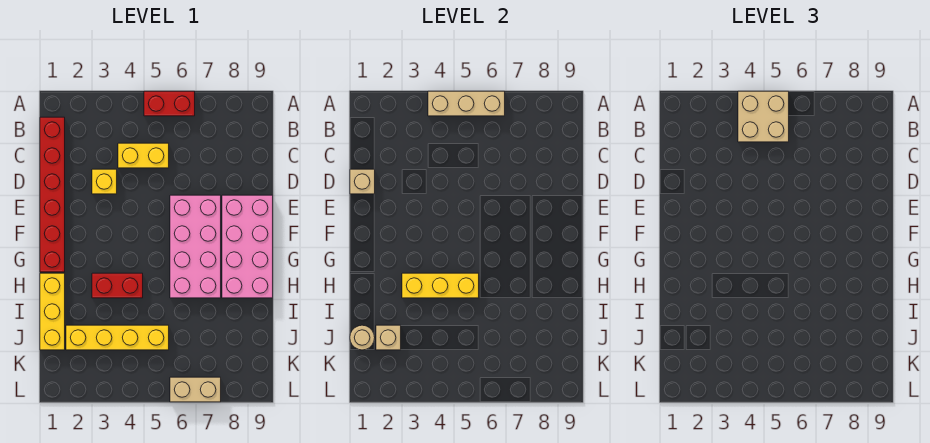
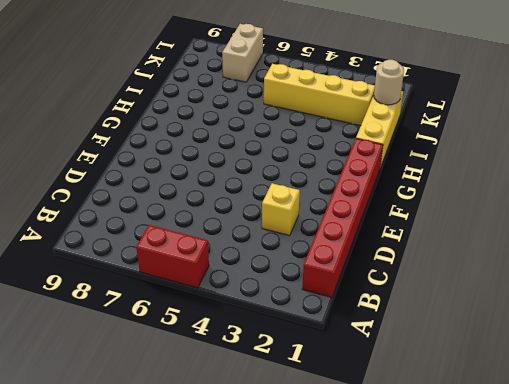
tan brick K7:L7 level 1 -> tan brick L6:L7 level 1
none -> yellow brick C4:C5 level 1
none -> pink brick E6:H7 level 1
none -> pink brick E8:H9 level 1

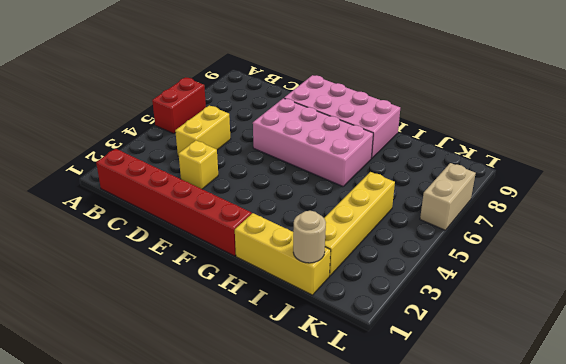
none -> red brick H3:H4 level 1
none -> tan brick A4:A6 level 2
none -> tan brick D1 level 2

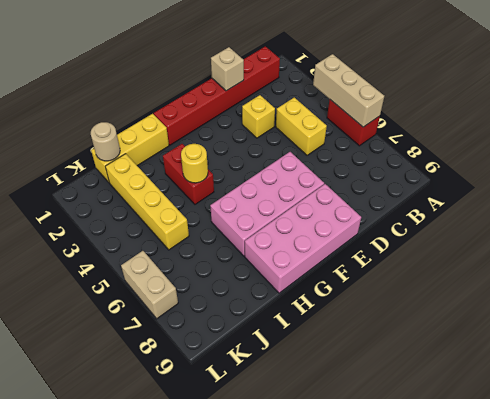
yellow round brick H4 level 2 -> yellow brick H3:H5 level 2
none -> tan brick J2 level 2
none -> tan brick A4:B5 level 3

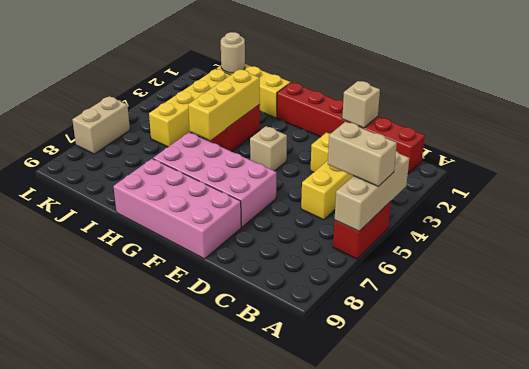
tan brick A5:B5 level 3 -> tan brick A4:B5 level 3
tan brick F4 level 1 -> tan brick J2 level 2

